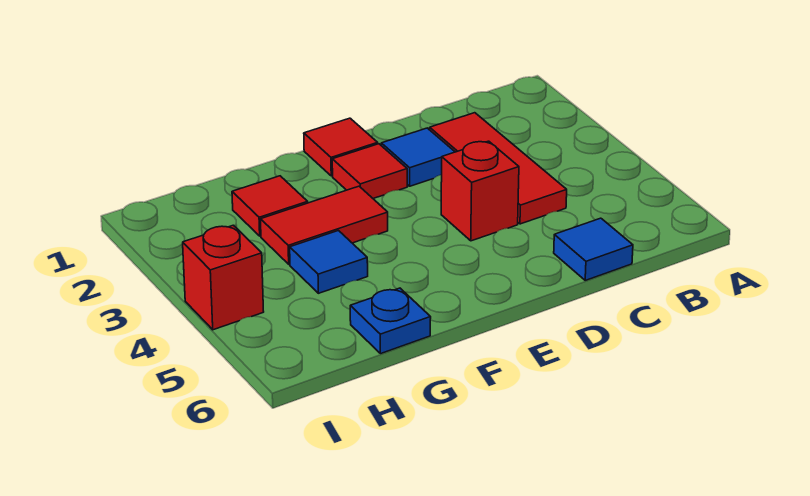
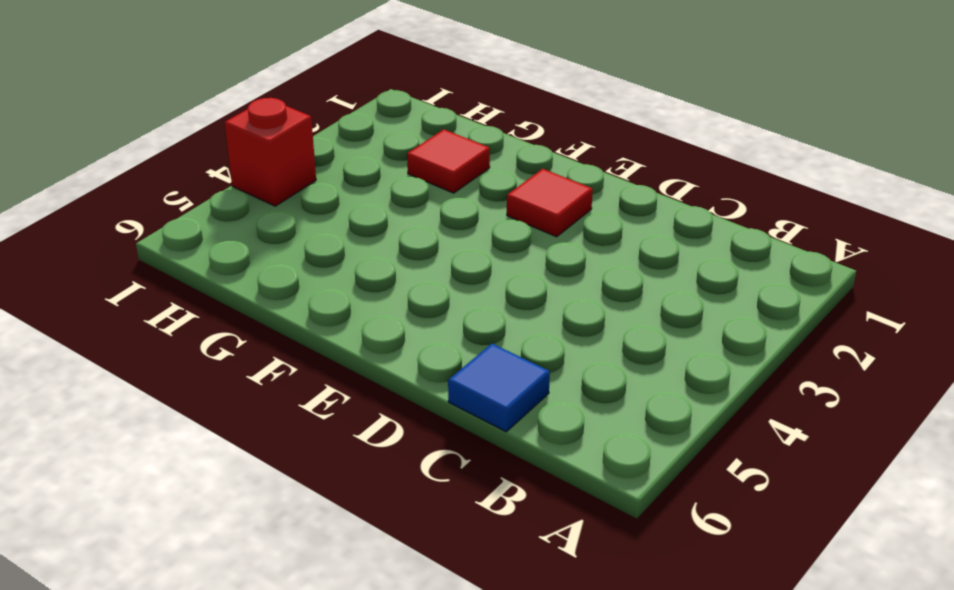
none -> red tile C2:C4 level 1
none -> blue tile D2 level 1

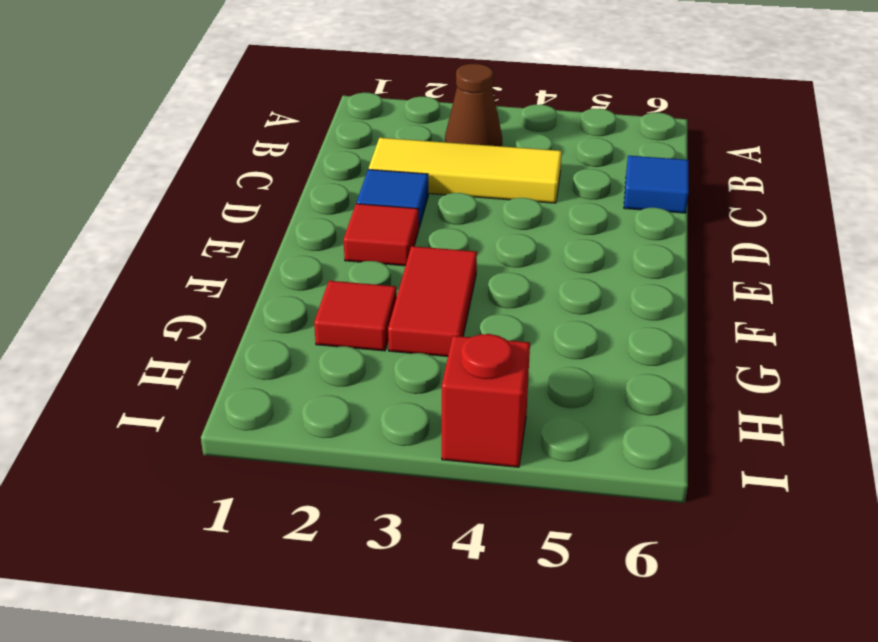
brown cone B3 level 1 -> none
yellow tile C2:C4 level 1 -> red tile C2:C4 level 1
none -> red brick D4 level 1
none -> red tile E1 level 1

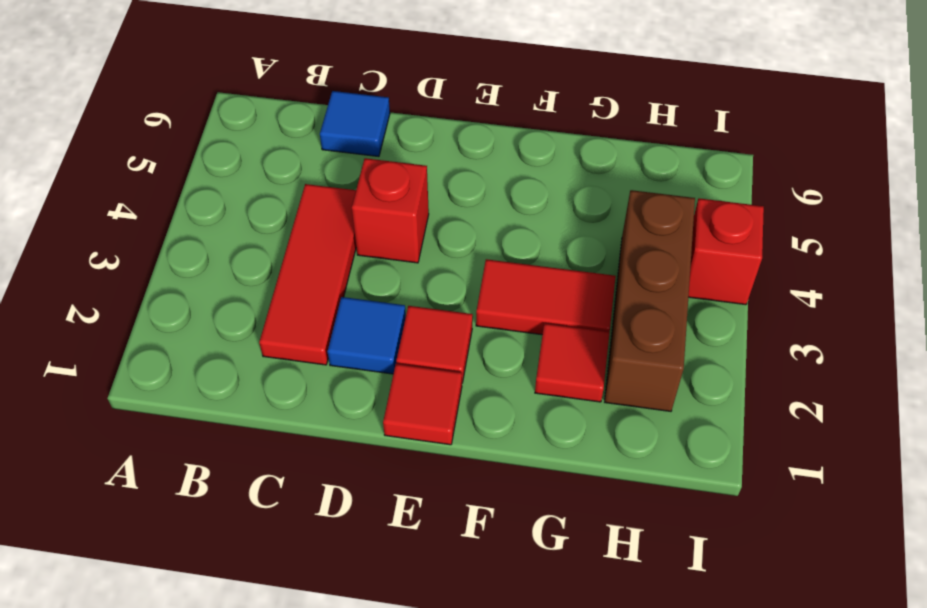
brown brick H2:H4 level 1 -> none
none -> blue tile G4 level 1
none -> blue plate G6 level 1

